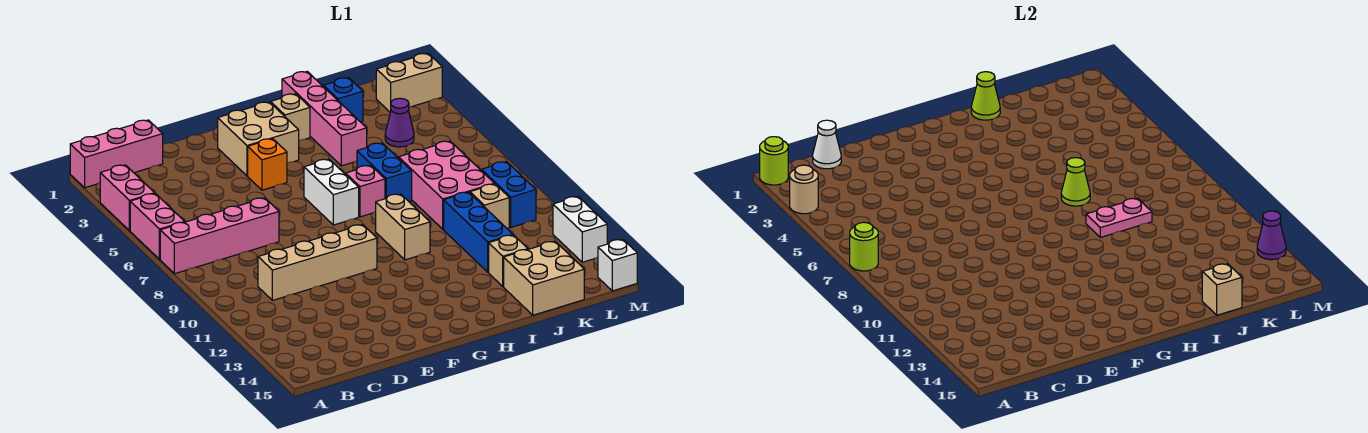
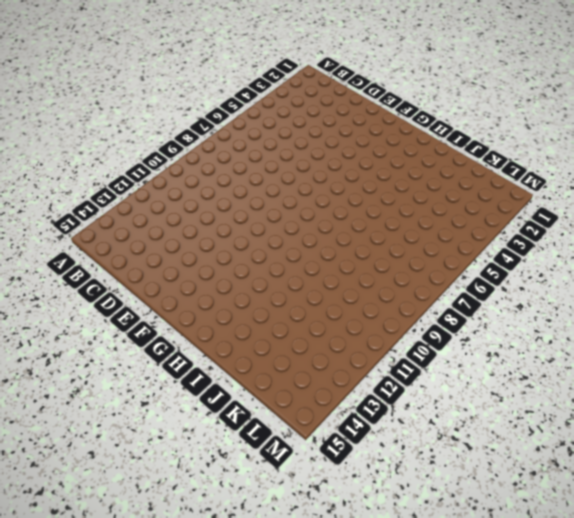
none -> pink brick A1:C1 level 1
none -> pink brick A3:A4 level 1
none -> pink brick A5:A6 level 1
none -> pink brick A7:D7 level 1

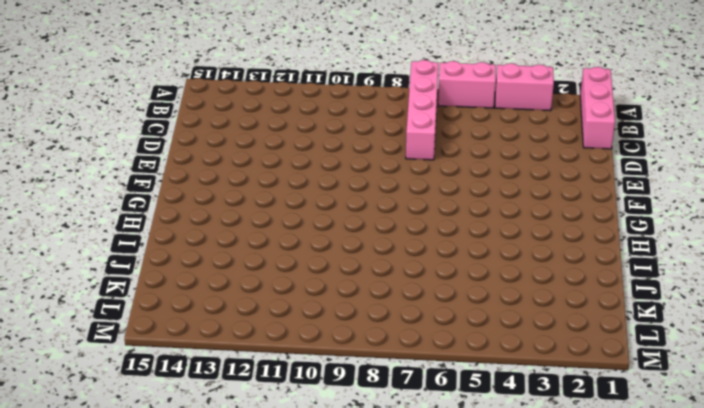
none -> tan brick C10:F10 level 1
none -> tan brick F2:G3 level 1
none -> orange brick F4 level 1
none -> white brick G6:G7 level 1

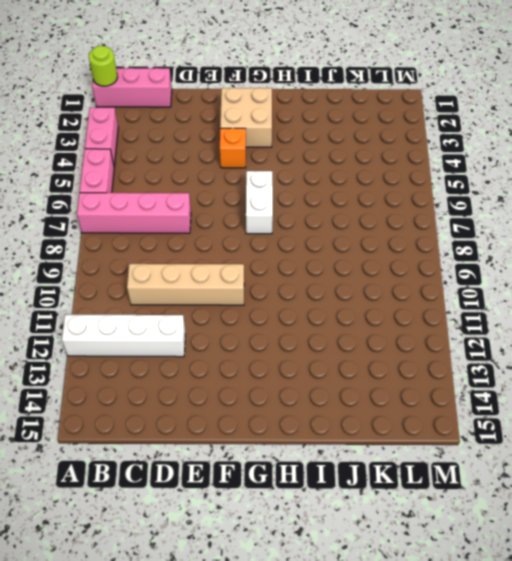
white brick A12:D12 level 1 -> none
none -> tan brick H2 level 1
none -> pink brick H7 level 1
none -> tan brick H9:H10 level 1
none -> pink brick I1:I4 level 1

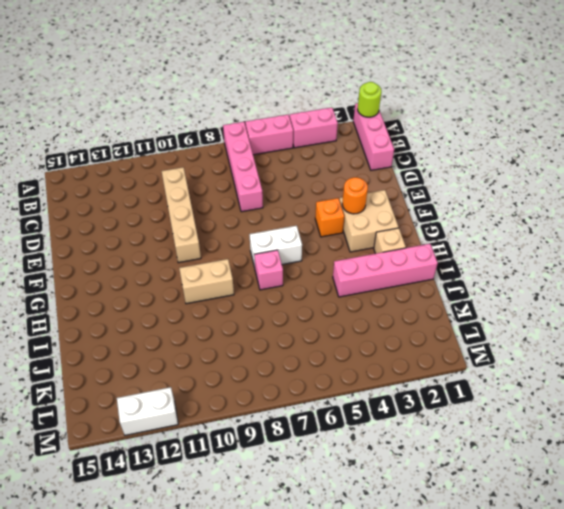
orange round brick F3 level 2 -> none
none -> blue brick I6:I7 level 1
none -> blue brick J2 level 1
none -> pink brick J7:K9 level 1
none -> blue brick J10:J12 level 1

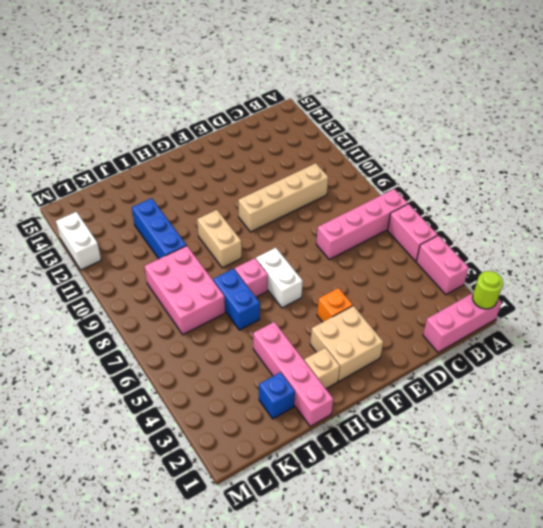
none -> tan brick J13 level 1
none -> tan brick J14:K15 level 1
none -> purple cone K4 level 1
none -> tan brick K10 level 1

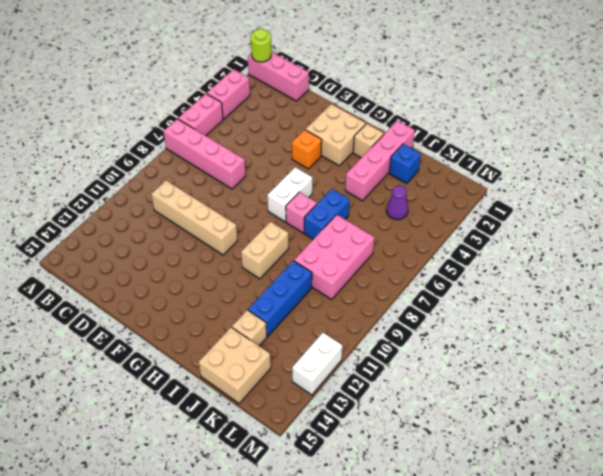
none -> tan brick K10 level 1
none -> tan brick L2:M2 level 1
none -> blue brick L9:L10 level 1
none -> white brick M15 level 1

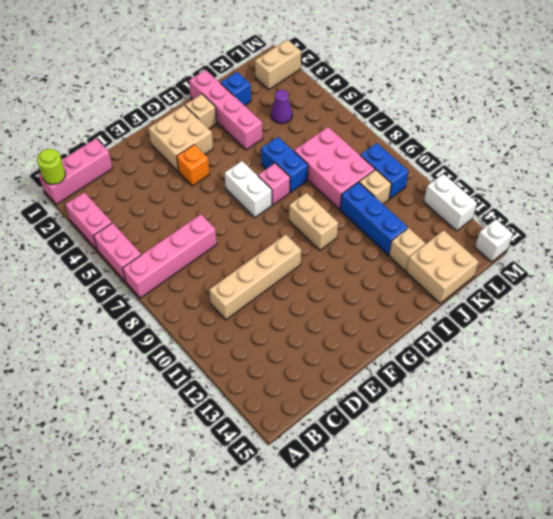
none -> tan round brick A3 level 2
none -> lime round brick A7 level 2
none -> white cone C1 level 2
none -> lime cone I1 level 2

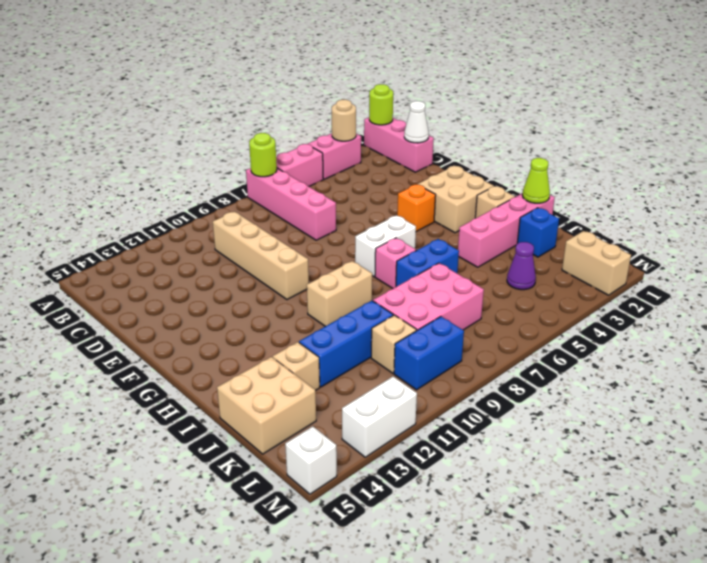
none -> lime cone I7 level 2
none -> pink plate I9:J9 level 2
none -> tan brick J15 level 2
none -> purple cone M13 level 2

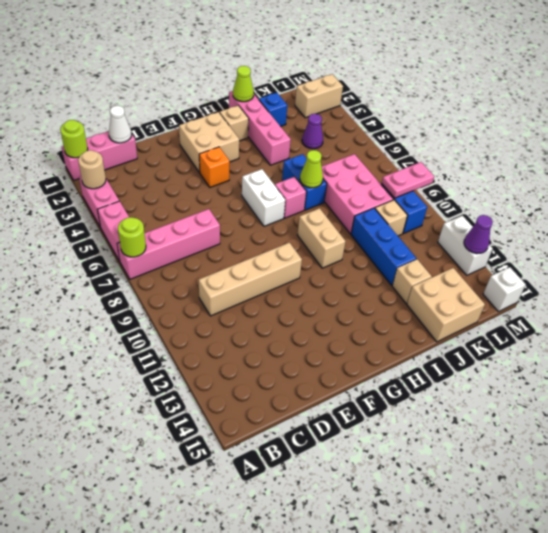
pink plate L9:M9 level 2 -> pink plate I9:J9 level 2
none -> tan brick J15 level 2

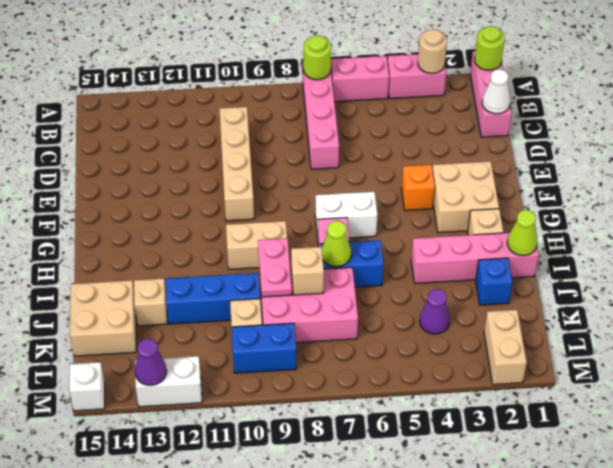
tan brick J8 level 2 -> tan brick J15 level 2

